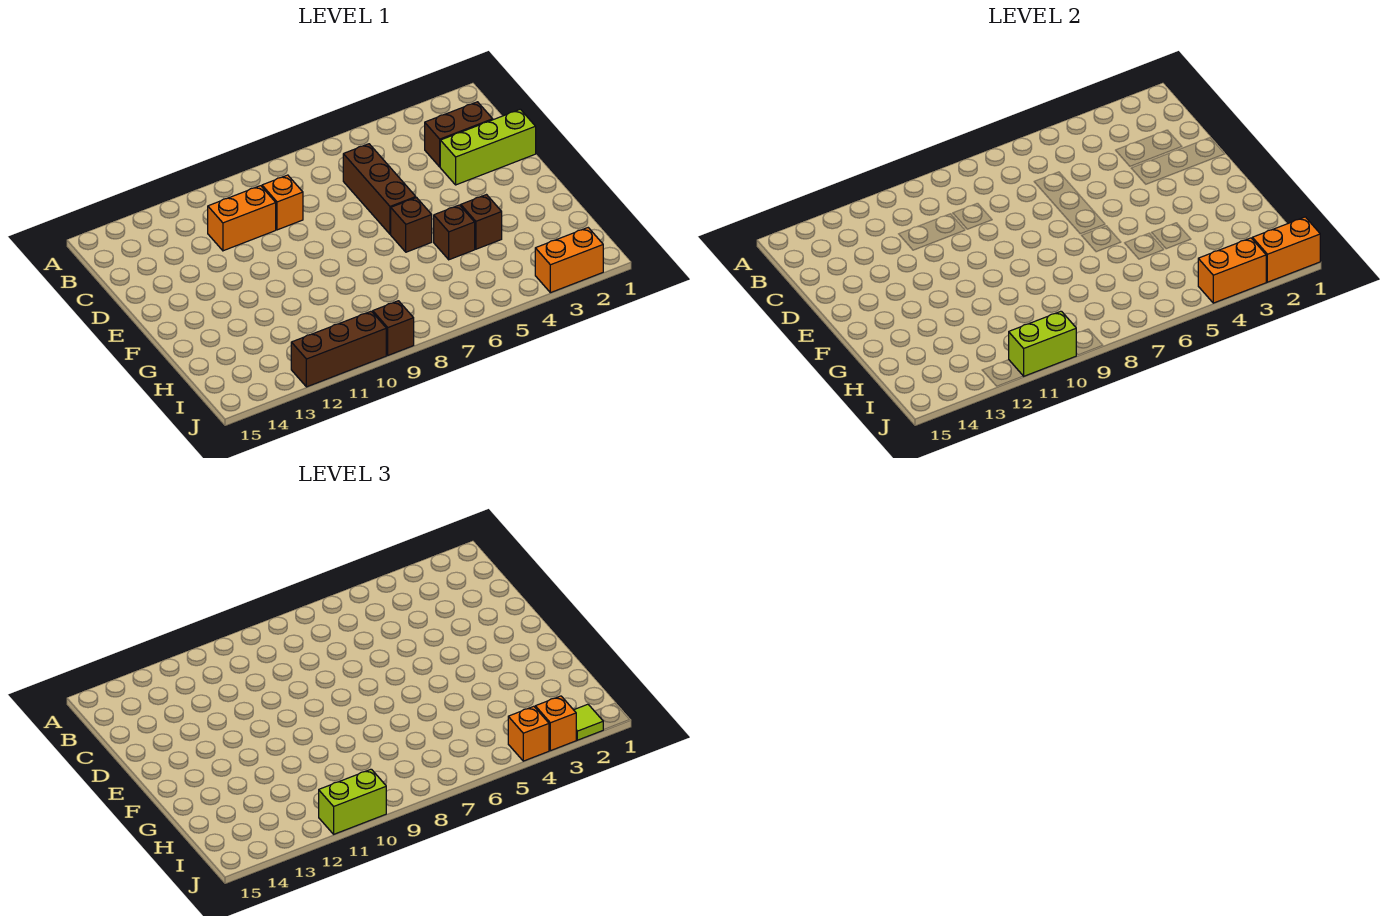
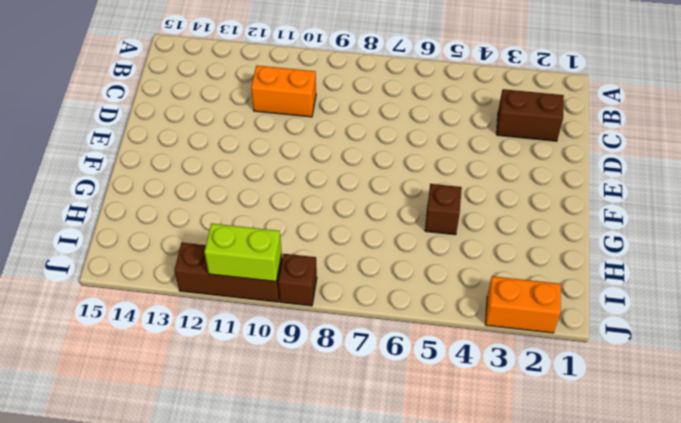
none -> brown brick C6:E6 level 1
none -> orange brick C9 level 1
none -> lime brick D1:D3 level 1

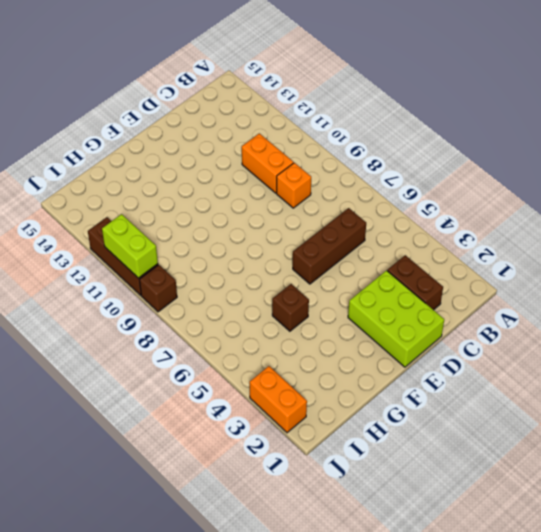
lime brick D1:E3 level 1 -> lime brick D1:D3 level 1
none -> brown brick F6 level 1
none -> brown brick G4 level 1
none -> orange brick J1:J2 level 2

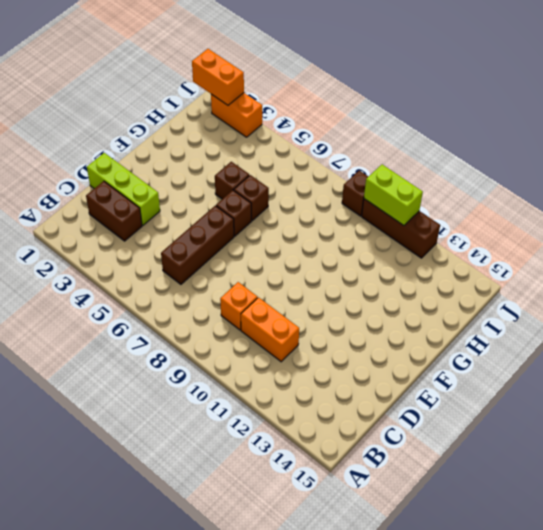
brown brick G6 level 1 -> brown brick G4 level 1
none -> orange brick J3:J4 level 2
none -> lime tile J2 level 3
none -> orange brick J3 level 3

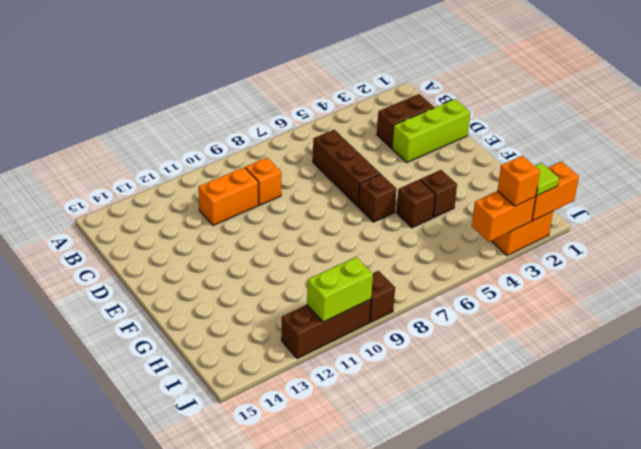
none -> orange brick J4 level 3
none -> lime brick J10:J11 level 3

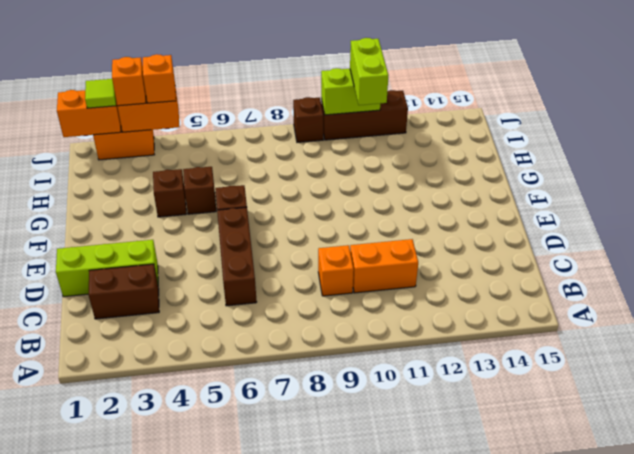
lime brick I11:J11 level 3 -> lime brick J10:J11 level 3

